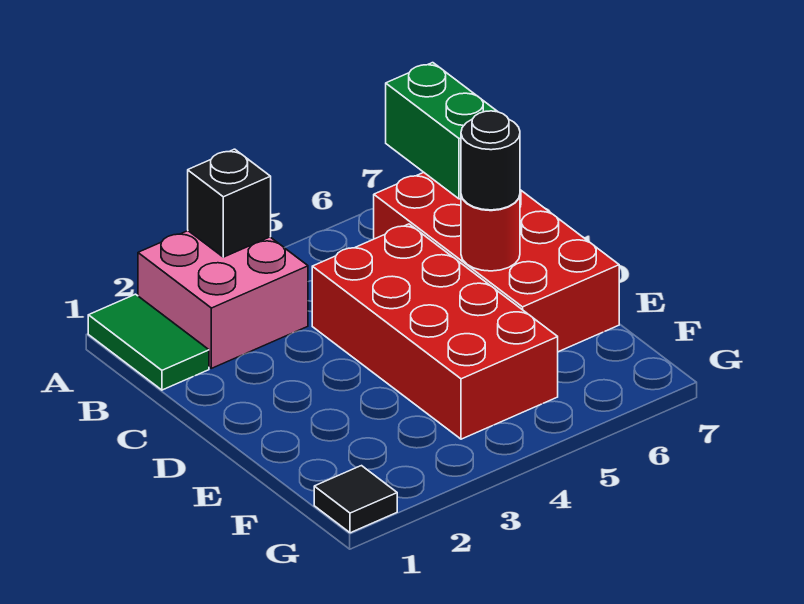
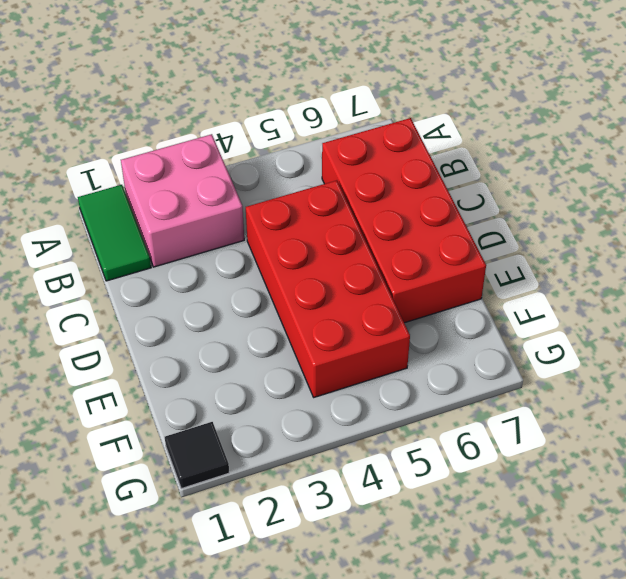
none -> black brick A3 level 2
none -> green brick A7:B7 level 2

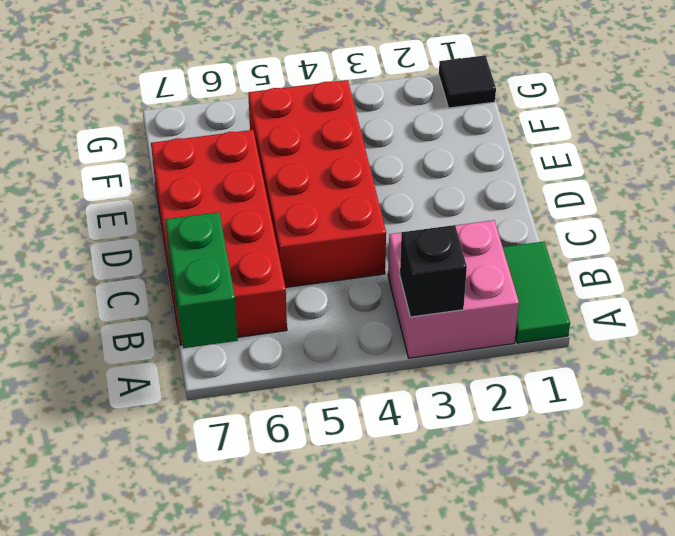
none -> red round brick D6 level 2
none -> black round brick D6 level 3

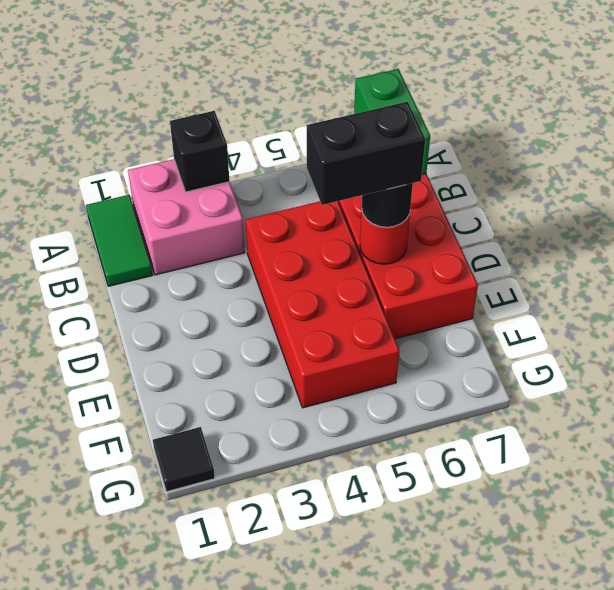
black brick D5:D6 level 4 -> none

